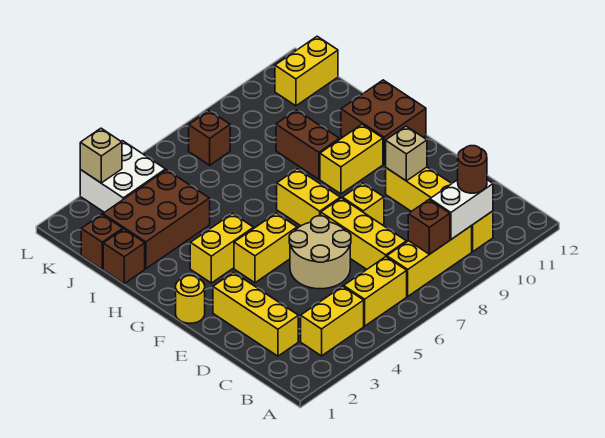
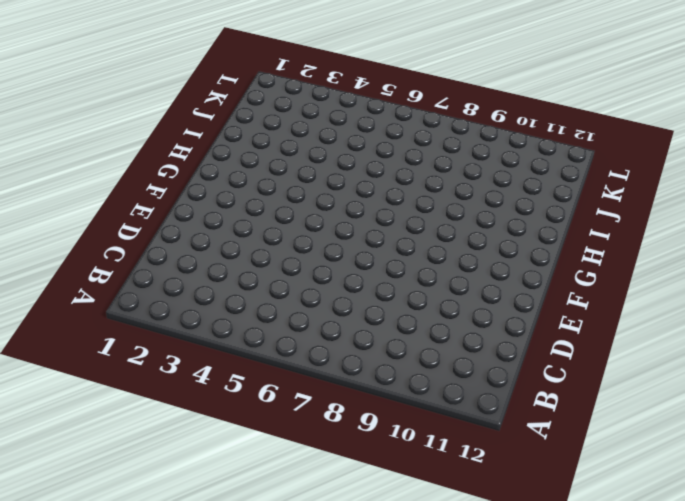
none -> yellow brick B3:B4 level 1
none -> yellow brick B5:B6 level 1
none -> yellow brick B7:B9 level 1

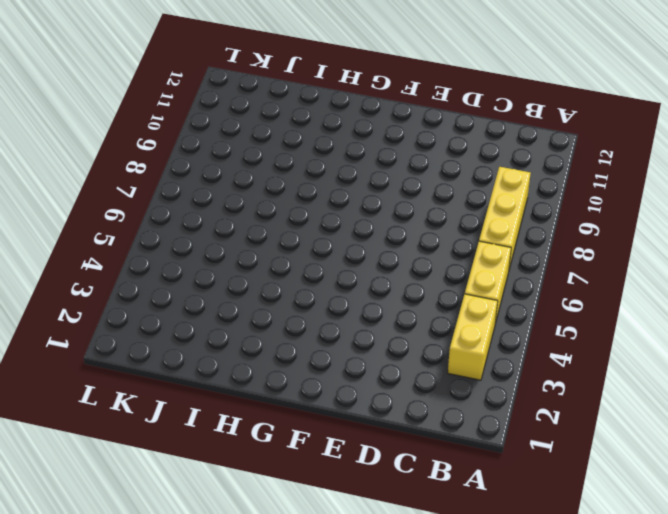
none -> yellow brick B10:E10 level 1
none -> yellow brick C2:E2 level 1
none -> yellow brick C7:E7 level 1

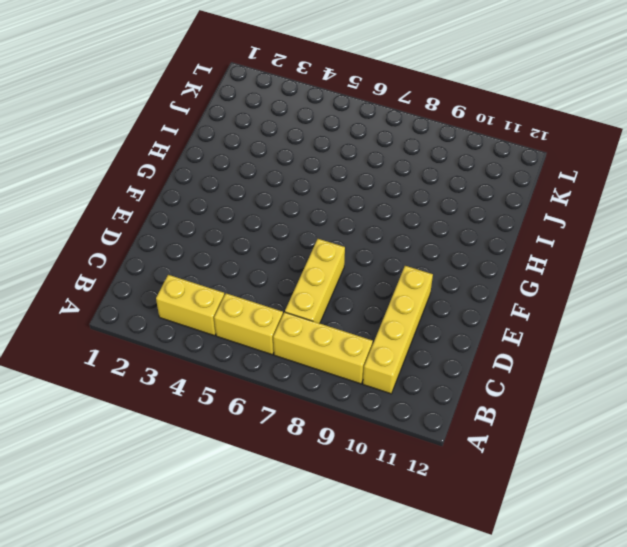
none -> yellow brick C2:E2 level 1
none -> tan round brick D5:E6 level 1
none -> yellow brick E8 level 1

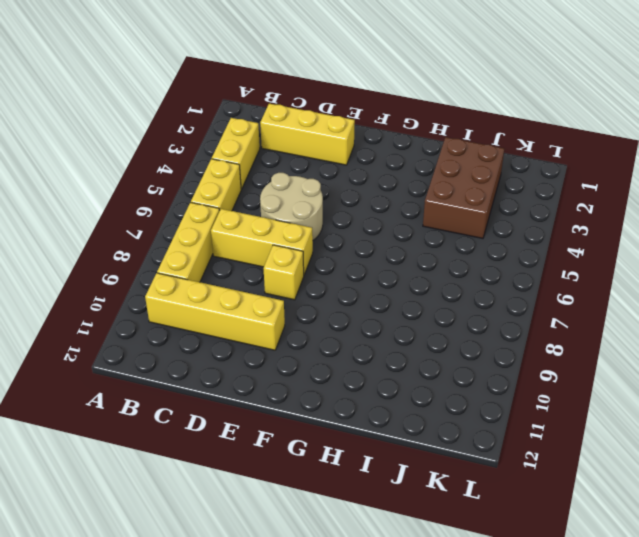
none -> yellow round brick F1 level 1
none -> yellow brick F4:F5 level 1
none -> yellow brick F7:G7 level 1

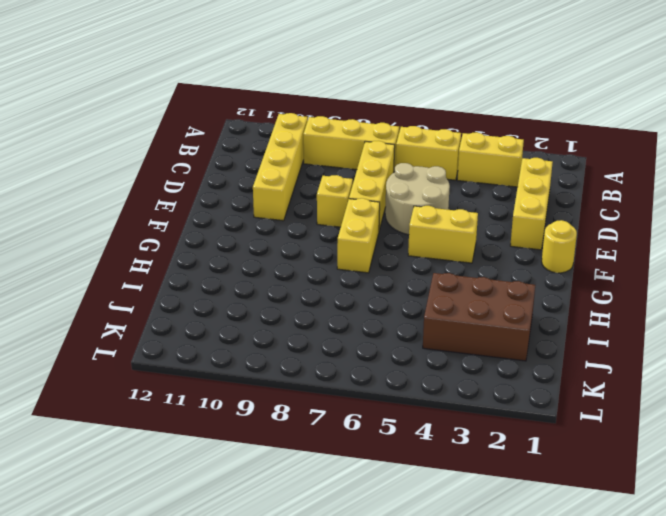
none -> yellow brick G3:G4 level 1
none -> yellow brick G9:G10 level 1
none -> brown brick G11:H12 level 1

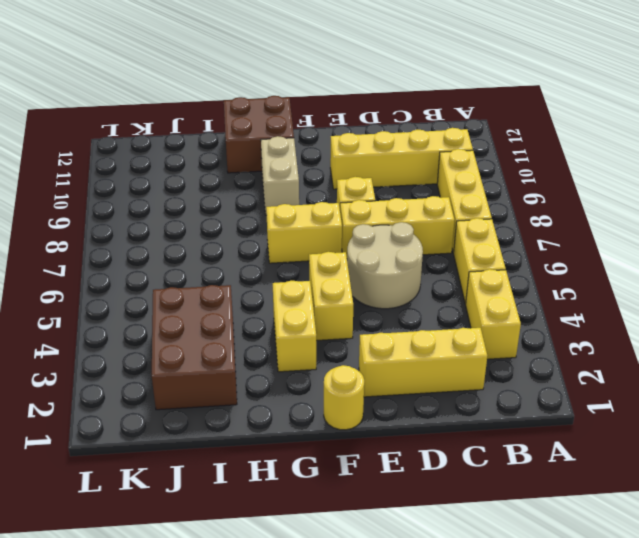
tan brick G9:G10 level 1 -> yellow brick G9:G10 level 1
none -> brown brick H9:I9 level 1
none -> brown brick I1 level 1
none -> brown brick J1 level 1

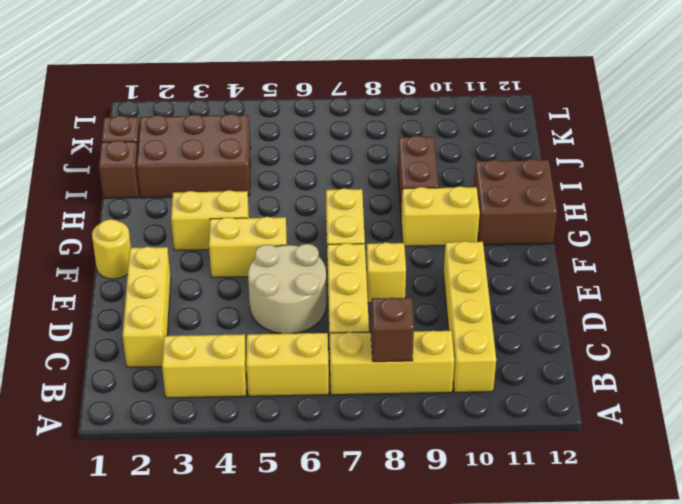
none -> white brick K3:L4 level 1
none -> brown brick K7 level 1
none -> yellow brick K11:K12 level 1

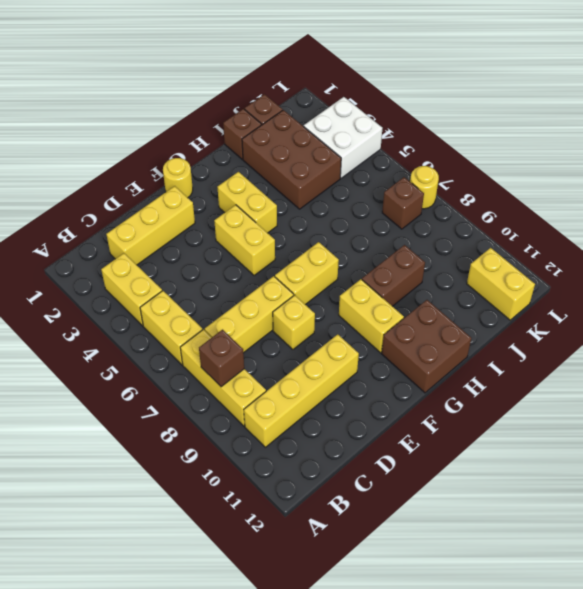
yellow round brick L7 level 1 -> none
none -> tan round brick D5:E6 level 1
none -> white brick B9:B10 level 2
none -> tan brick E10 level 2

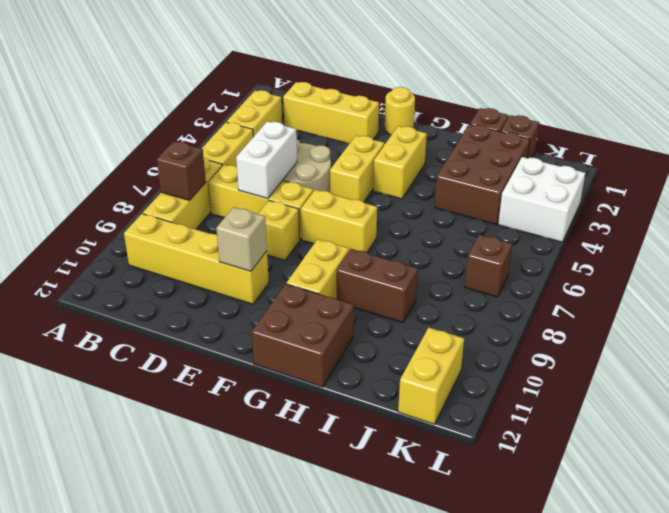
white brick D6:D7 level 2 -> white brick B9:B10 level 2
none -> tan brick L3 level 2
none -> brown round brick B10 level 3

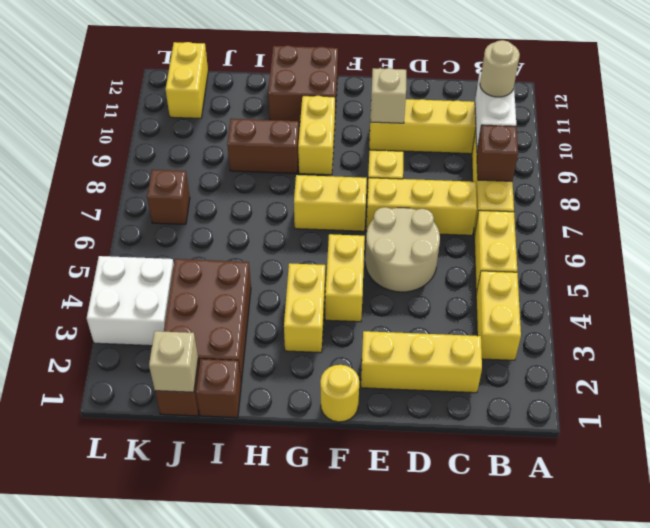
tan round brick B10 level 3 -> brown round brick B10 level 3
tan brick J1 level 2 -> tan brick L3 level 2

